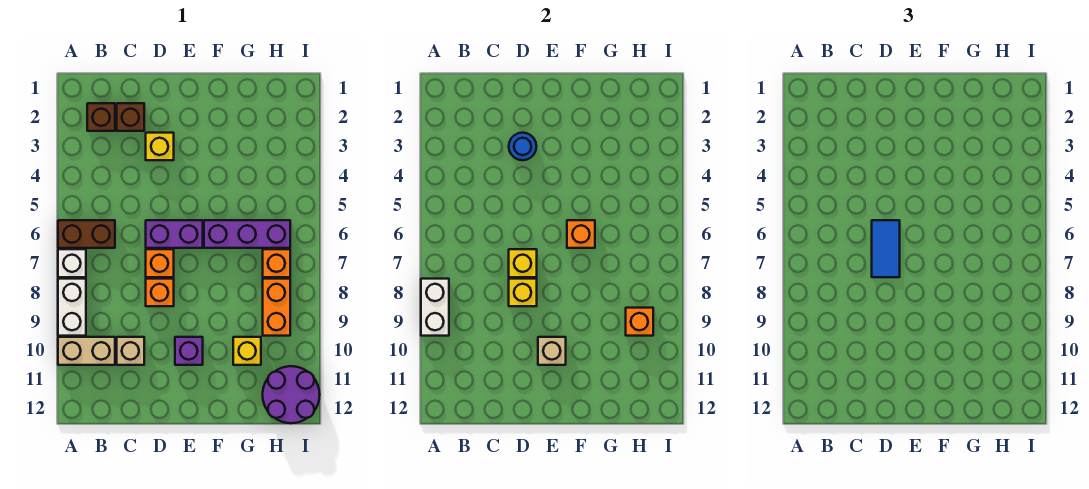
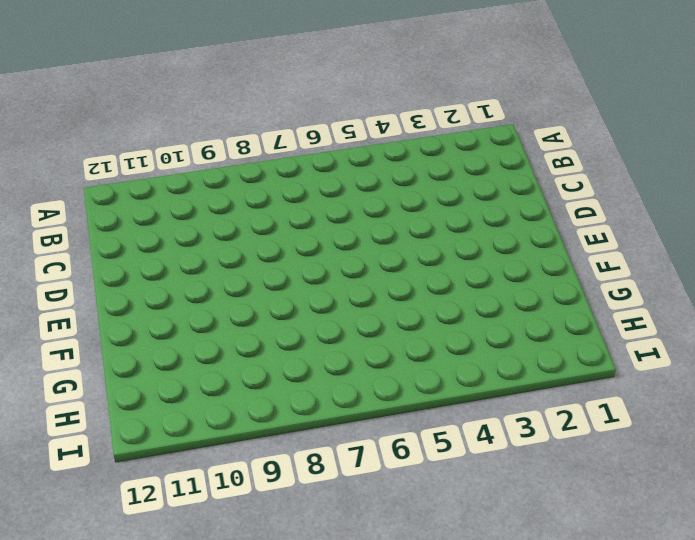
none -> brown brick A6:B6 level 1
none -> white brick A7 level 1
none -> white brick A8:A9 level 1

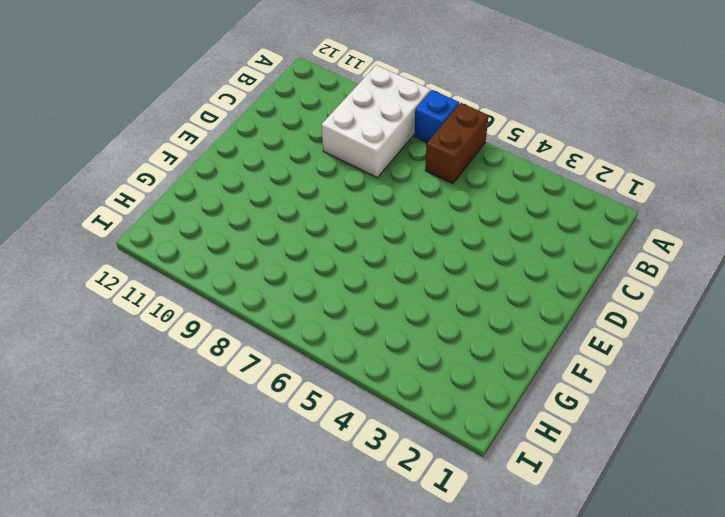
blue brick A7 level 1 -> white brick A7 level 1
white brick A8:C9 level 1 -> white brick A8:A9 level 1
none -> tan brick A10:B10 level 1
none -> brown brick B2 level 1
none -> brown brick C2 level 1

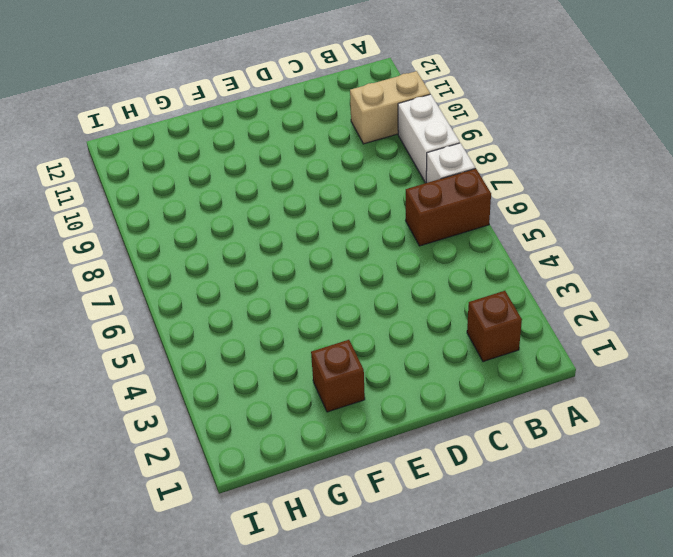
brown brick F2 level 1 -> brown brick C2 level 1
none -> tan brick C10 level 1
none -> yellow brick D3 level 1
none -> purple brick D6:E6 level 1

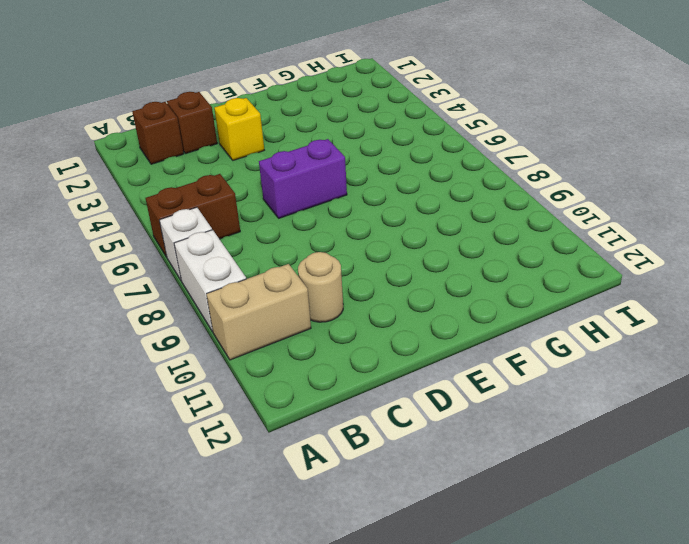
tan round brick C10 level 1 -> tan brick C10 level 1
none -> orange brick D7 level 1
none -> orange brick D8 level 1
none -> purple brick E10 level 1

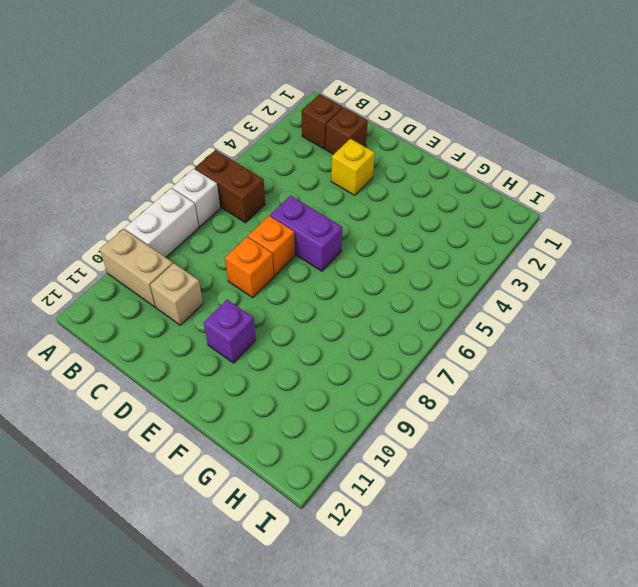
none -> purple brick F6:H6 level 1
none -> yellow brick G10 level 1
none -> orange brick H7 level 1

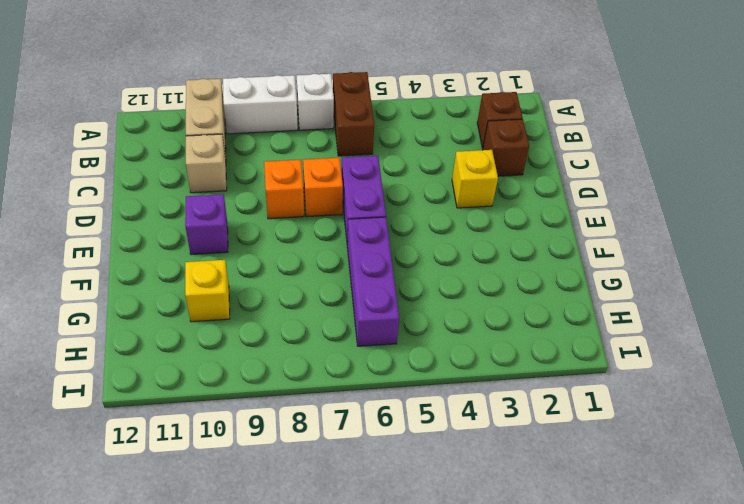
none -> orange brick H7 level 1
none -> orange brick H8:H9 level 1
none -> purple round brick H11:I12 level 1

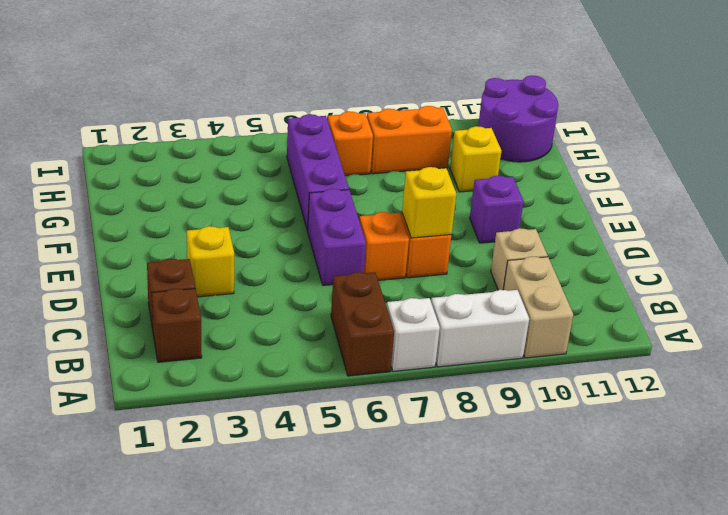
none -> white brick A8:A9 level 2
none -> blue round brick D3 level 2
none -> yellow brick D7 level 2

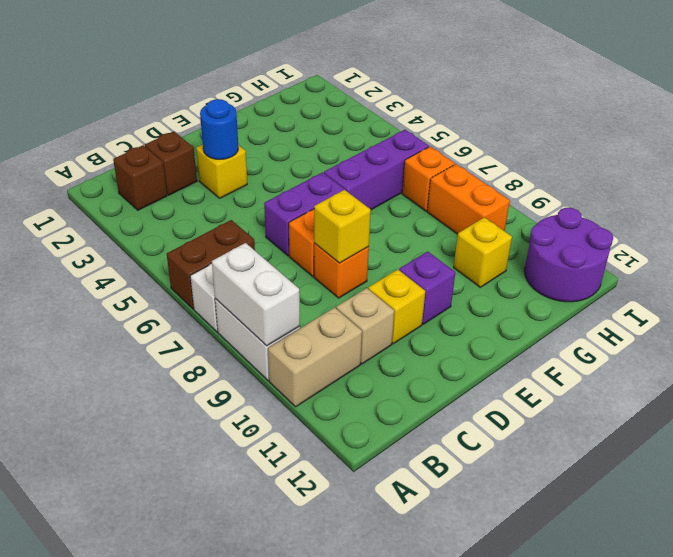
yellow brick D10 level 1 -> yellow brick D7 level 2
none -> tan brick E10 level 2
none -> orange brick F6 level 2
none -> orange brick H9 level 2

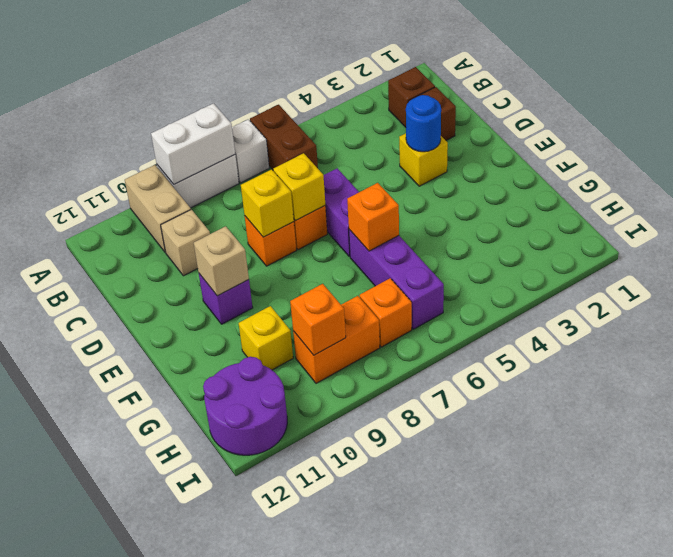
none -> blue tile D6:D7 level 3

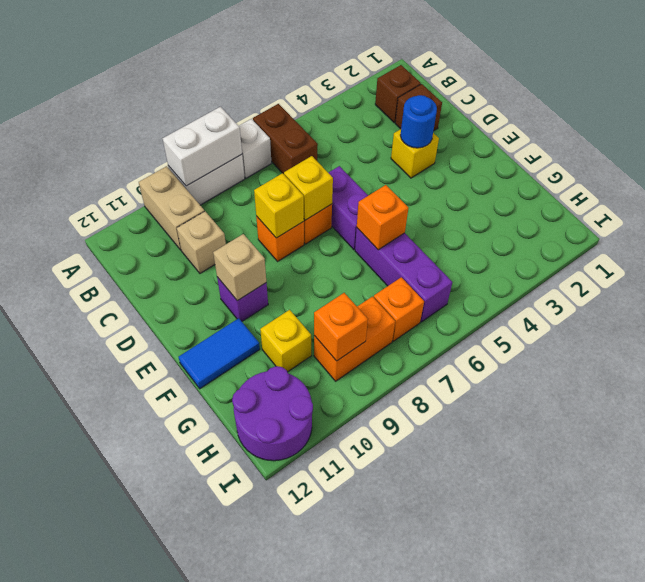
blue tile F11:F12 level 1 -> blue tile D6:D7 level 3

